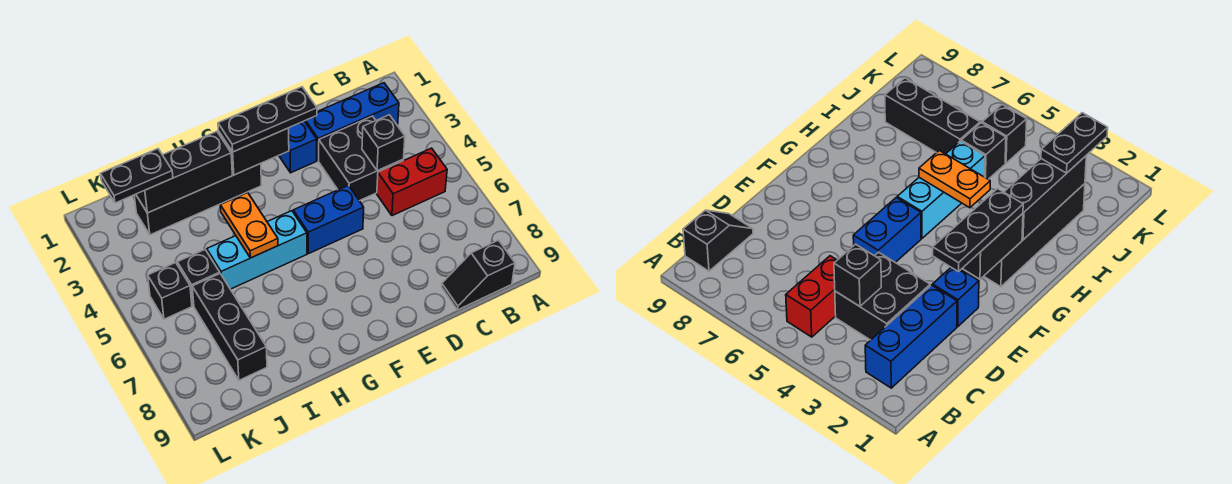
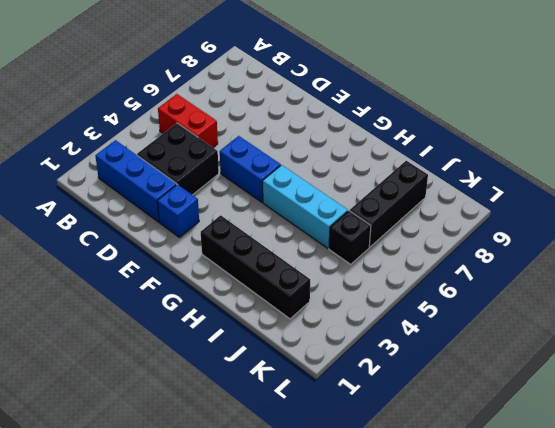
none -> black slope B9:C9 level 1 top B
none -> black brick K5 level 1
none -> black brick C4 level 2

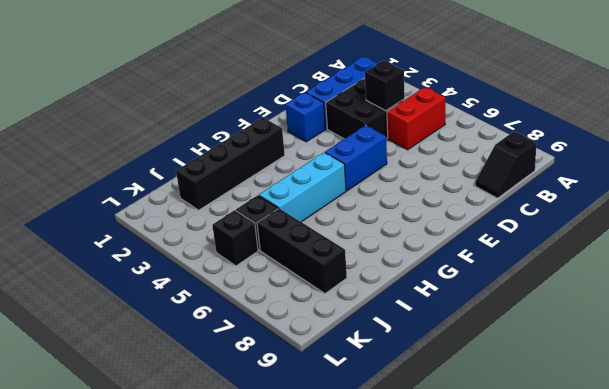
none -> black brick F2:G2 level 2
none -> black brick H2:J2 level 2
none -> orange plate H4:H5 level 2

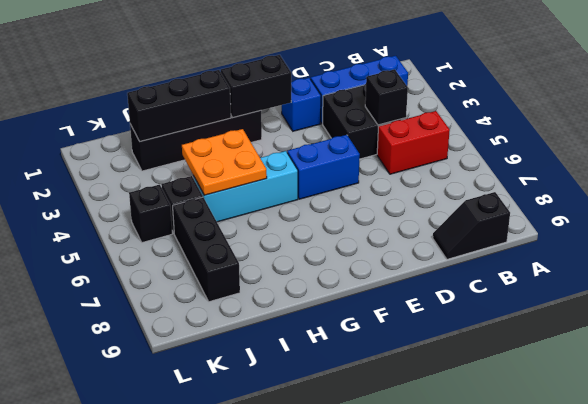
orange plate H4:I5 level 2 -> orange plate H4:H5 level 2
none -> black plate E2:G2 level 3
none -> black plate J2:K2 level 3

